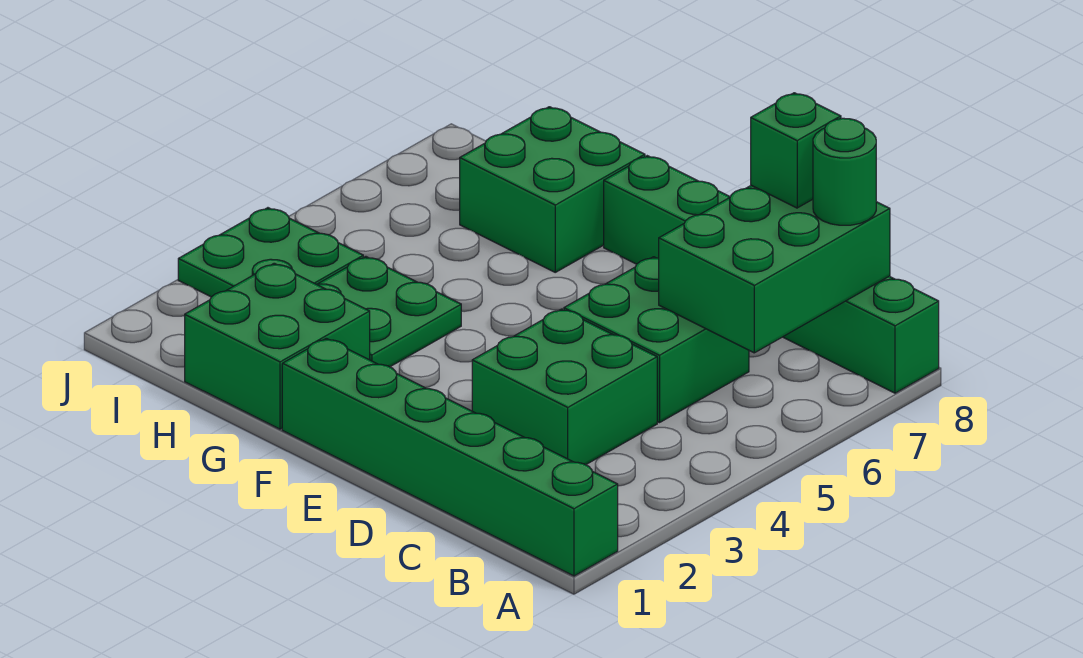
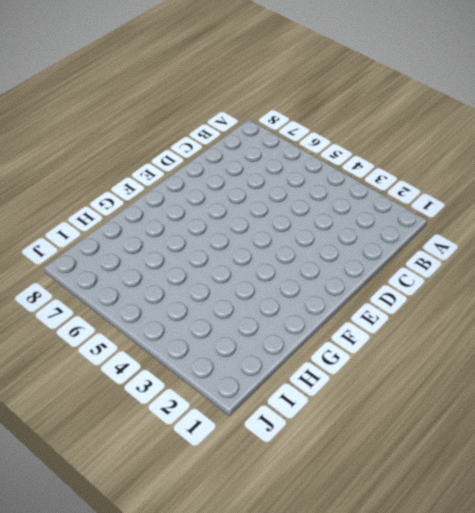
none -> green brick A1:F1 level 1
none -> green brick A8:F8 level 1

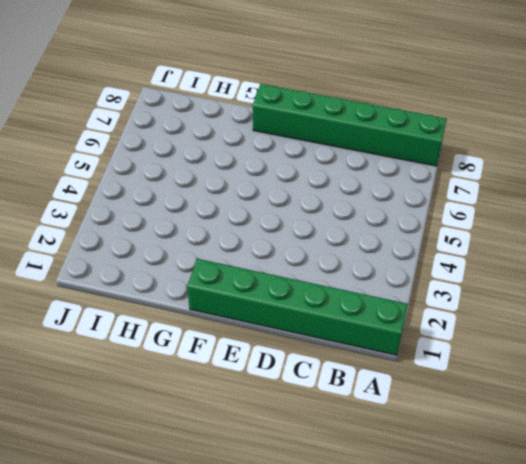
none -> green brick C3:D4 level 1
none -> green brick C5:D6 level 1

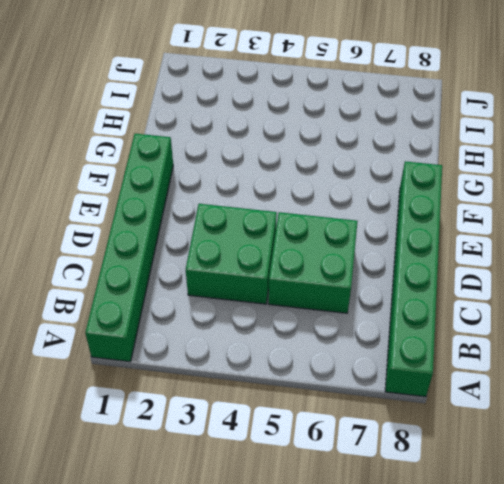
none -> green brick G1:H2 level 1
none -> green plate G3:H4 level 1

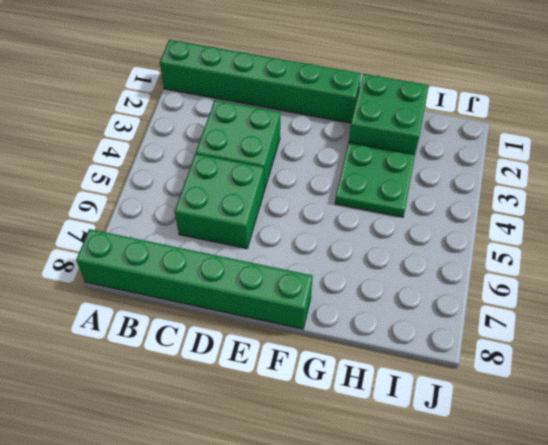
none -> green brick G7:H8 level 1
none -> green plate I3:J4 level 1

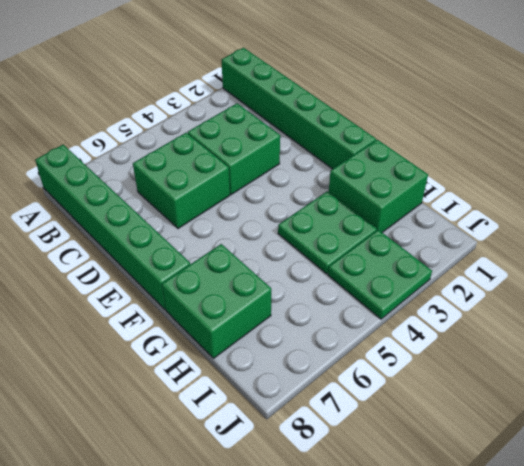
none -> green brick B6:C8 level 2
none -> green round brick B8 level 3

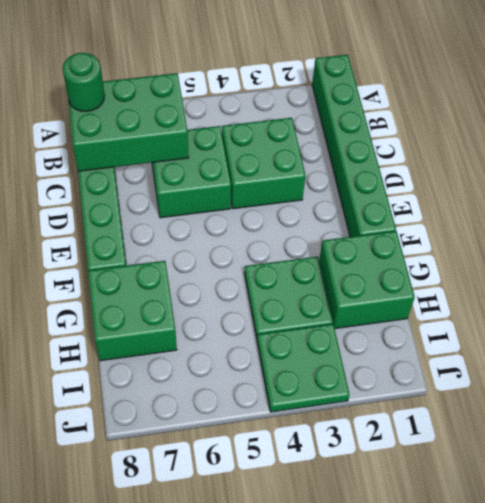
none -> green brick C8 level 3

